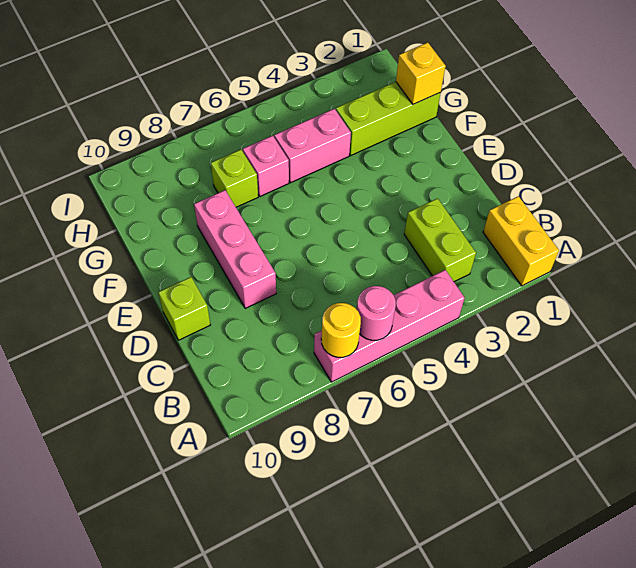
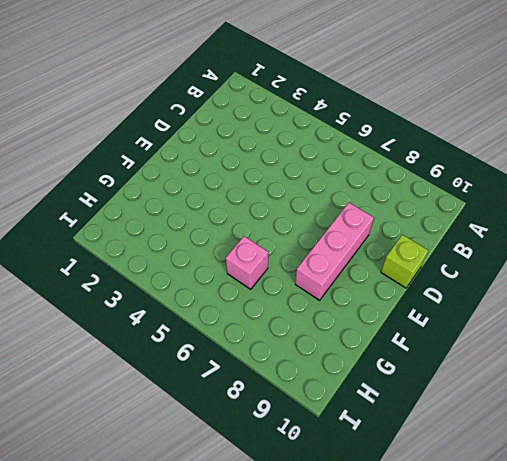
none -> yellow brick A1:B1 level 1
none -> pink brick A4:A7 level 1
none -> lime brick B3:C3 level 1

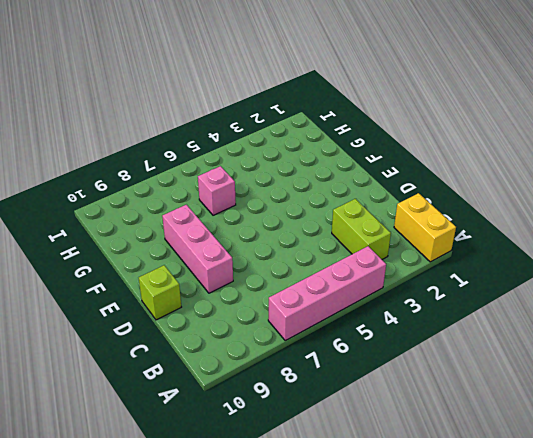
none -> lime brick G1:G3 level 1
none -> pink brick G4:G5 level 1
none -> lime brick G7 level 1

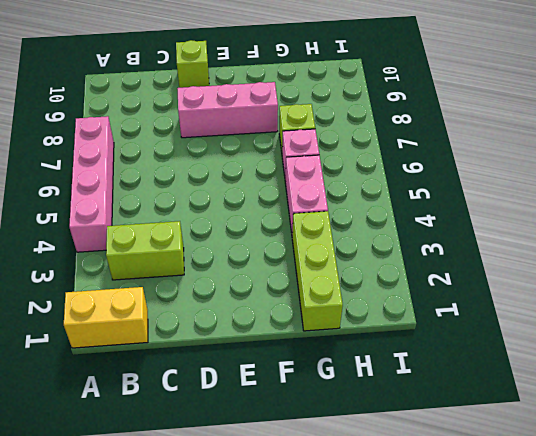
none -> pink round brick A6 level 2
none -> yellow round brick A7 level 2
none -> yellow brick G1 level 2

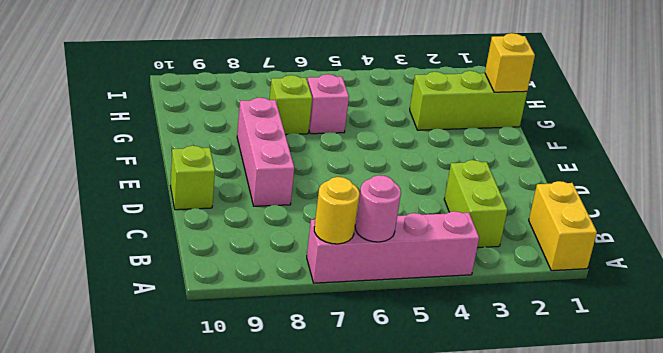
none -> pink brick G4:G5 level 1

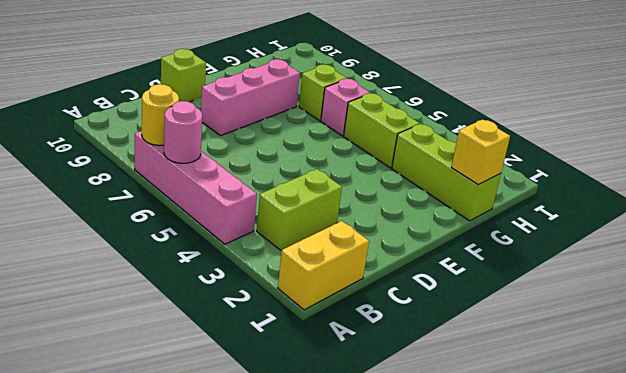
lime brick G4:G5 level 1 -> pink brick G4:G5 level 1

